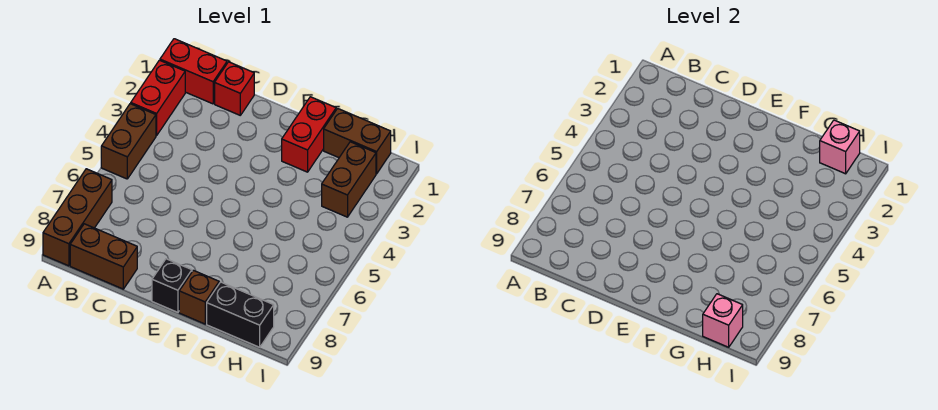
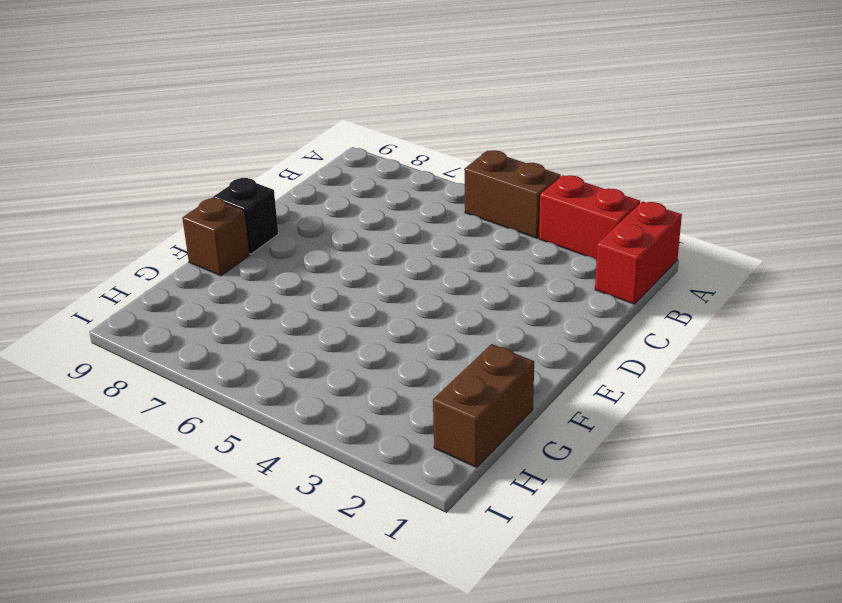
none -> brown brick A7:A9 level 1
none -> brown brick B9:C9 level 1
none -> red brick C1 level 1

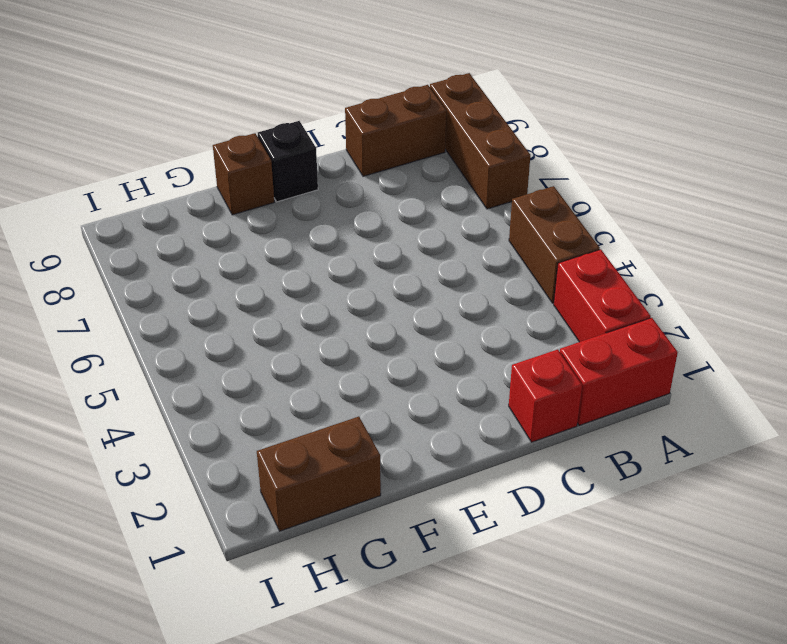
none -> red brick F1:F2 level 1
none -> black brick G9:H9 level 1
none -> brown brick H2:H3 level 1

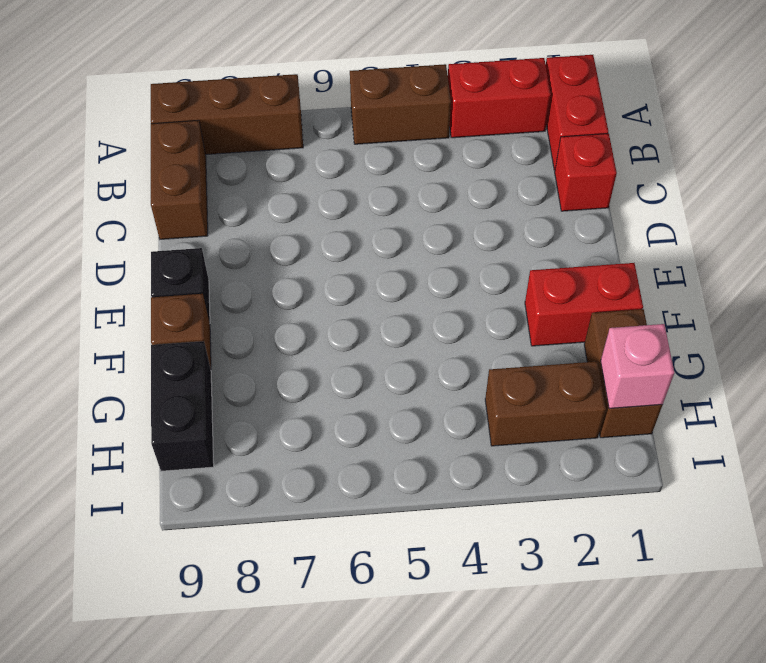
none -> pink brick H9 level 2

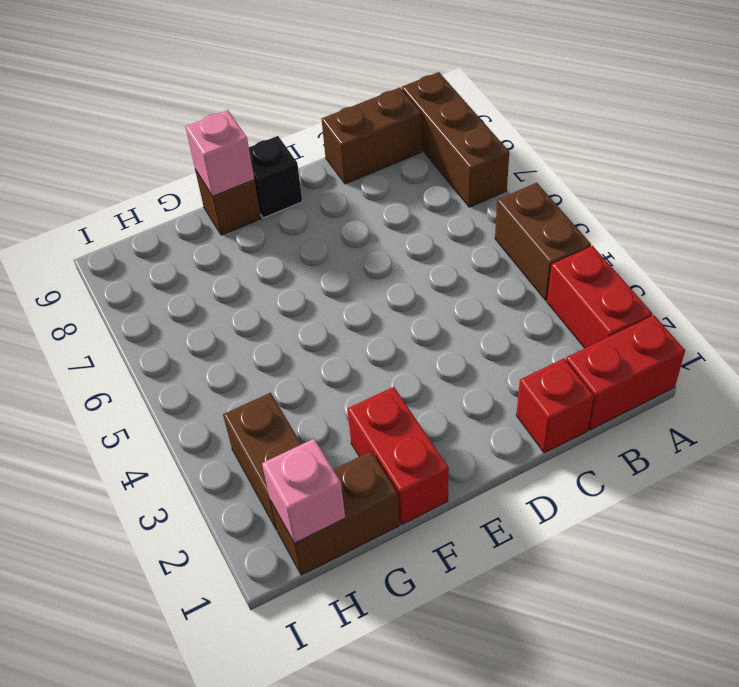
pink brick F9 level 2 -> pink brick H9 level 2
none -> black brick G9:H9 level 1

